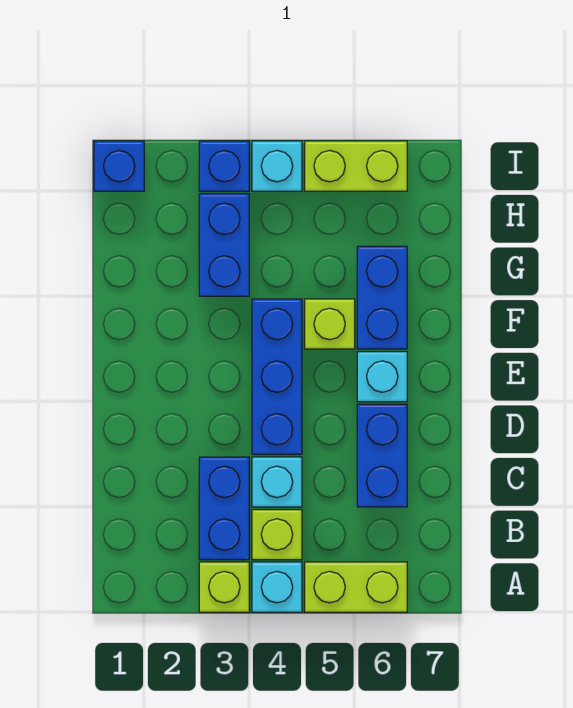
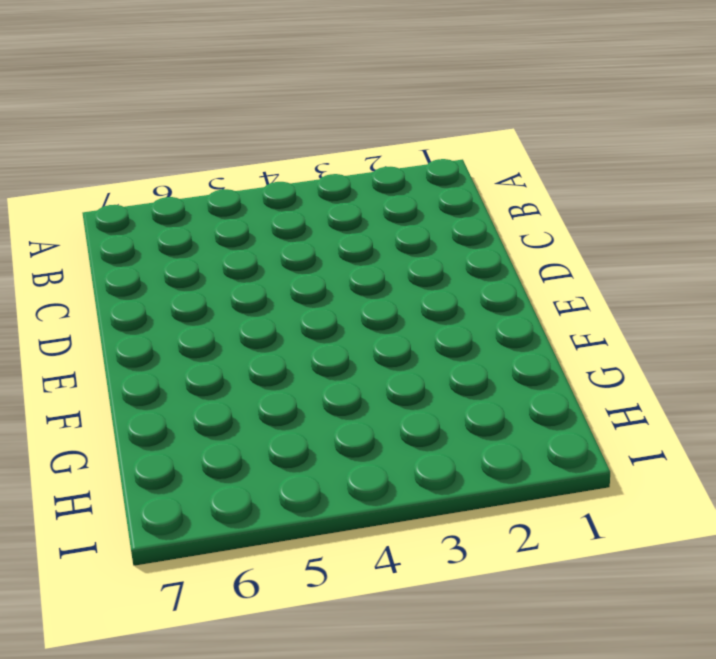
none -> lime brick A3 level 1
none -> cyan brick A4 level 1
none -> lime brick A5:A6 level 1

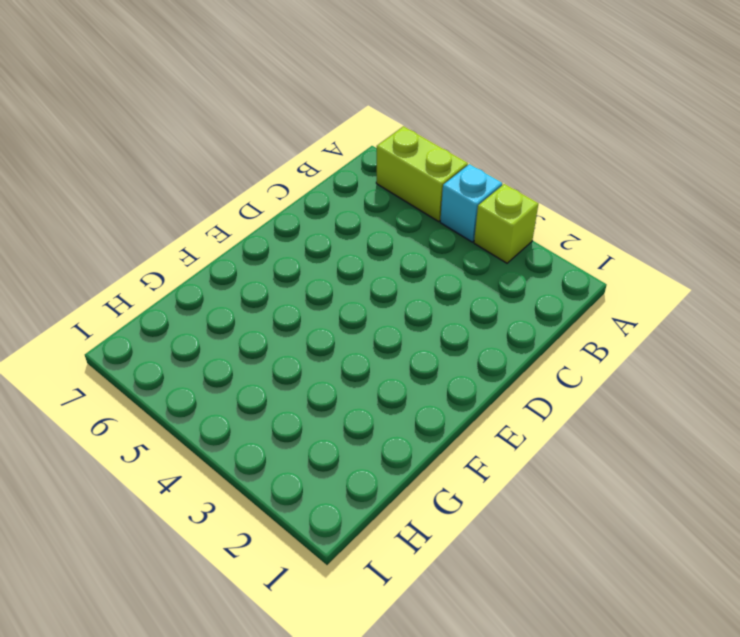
none -> blue brick B3:C3 level 1
none -> lime brick B4 level 1
none -> cyan brick C4 level 1

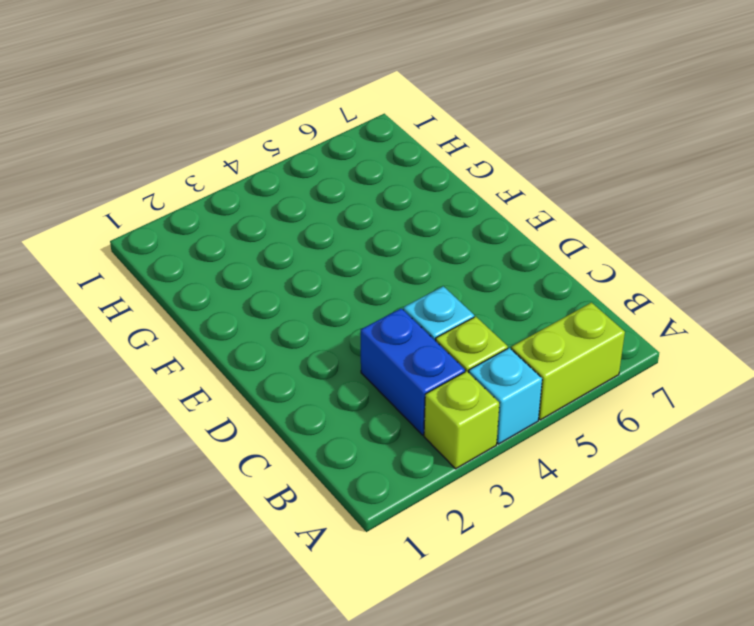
none -> blue brick C6:D6 level 1
none -> blue brick D4:F4 level 1
none -> cyan brick E6 level 1

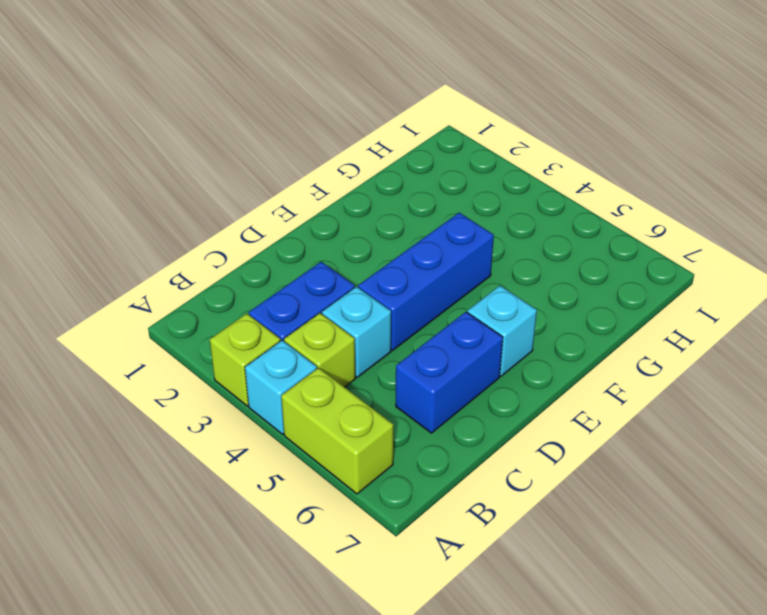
none -> lime brick F5 level 1
none -> blue brick F6:G6 level 1
none -> blue brick G3:H3 level 1

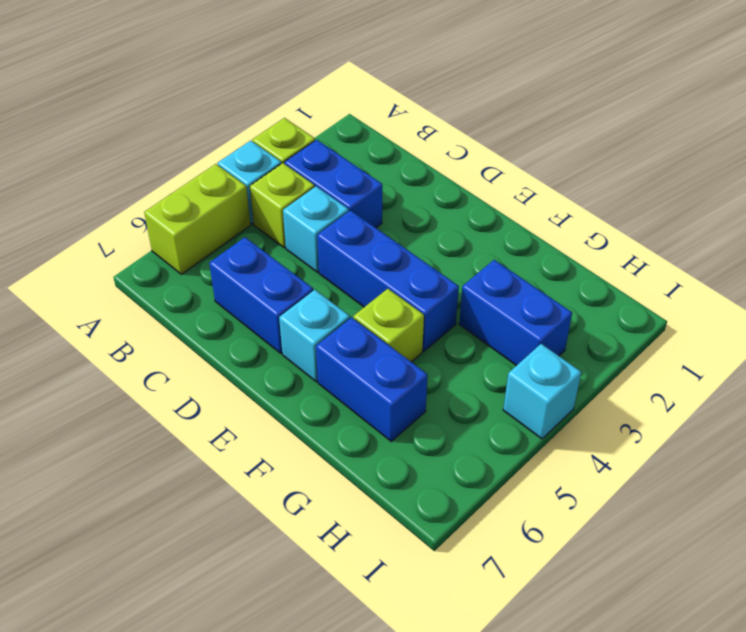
none -> blue brick I1 level 1
none -> blue brick I3 level 1
none -> lime brick I5:I6 level 1

